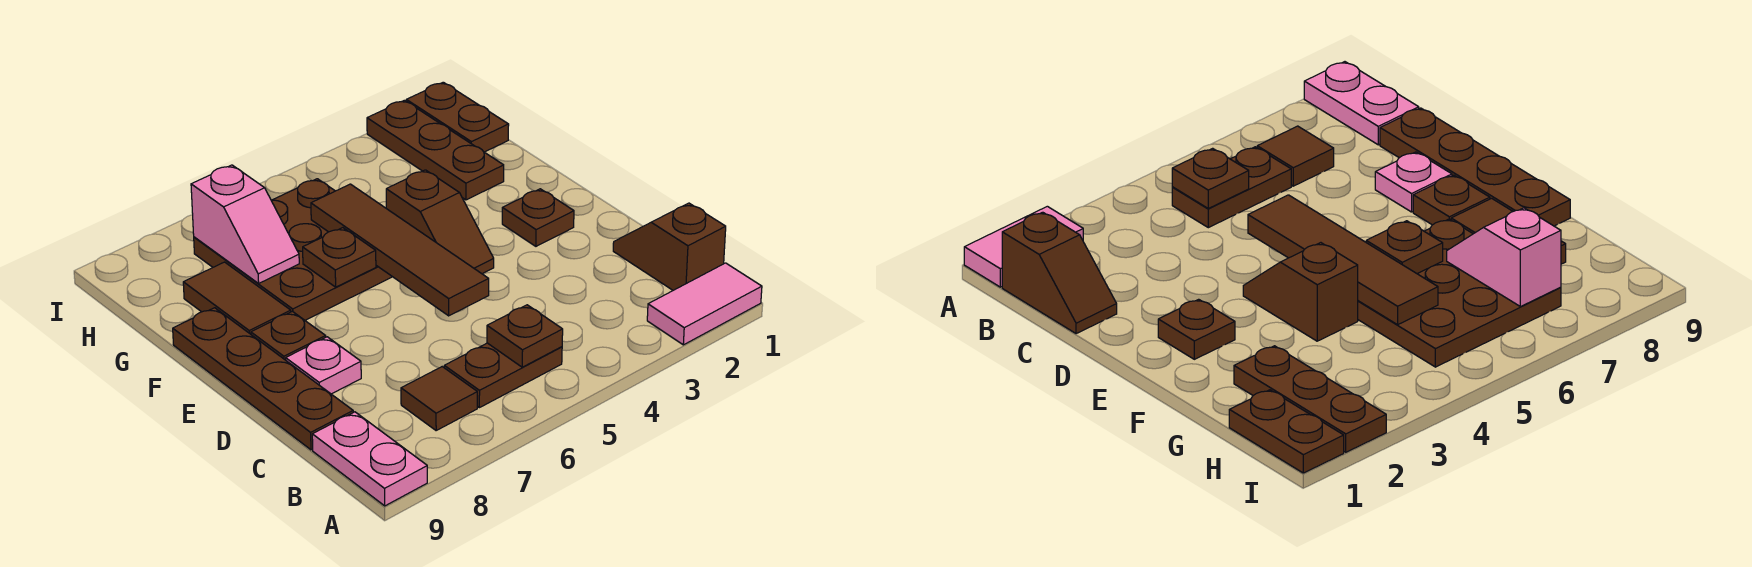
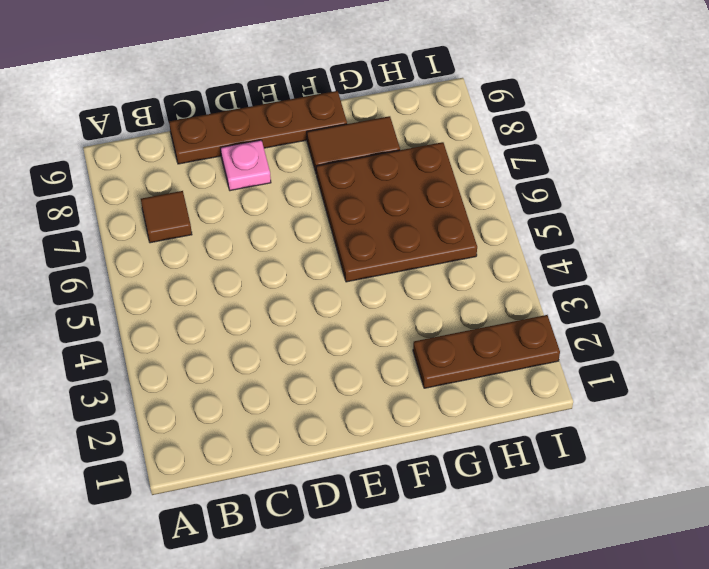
none -> pink tile A1:A2 level 1
none -> pink plate A9:B9 level 1
none -> brown slope B1:C1 level 1 top B

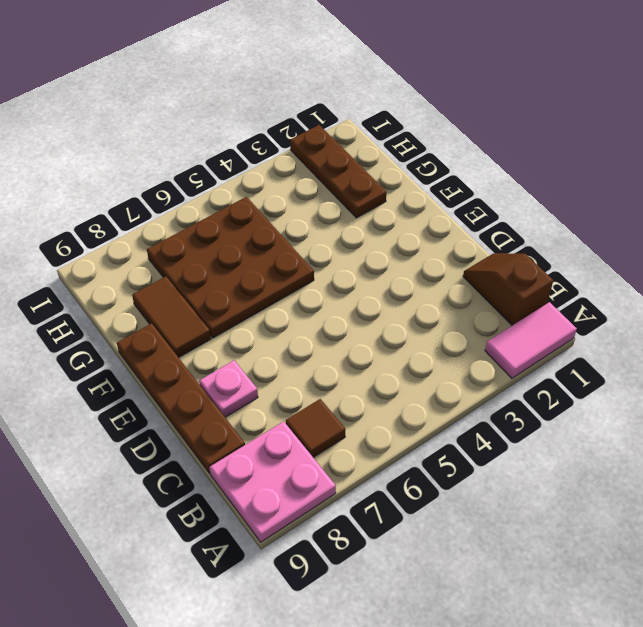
pink plate A8:B9 level 1 -> pink plate A9:B9 level 1
none -> brown plate B5:B6 level 1
none -> brown plate E2 level 1
none -> brown slope E4:F4 level 1 top F

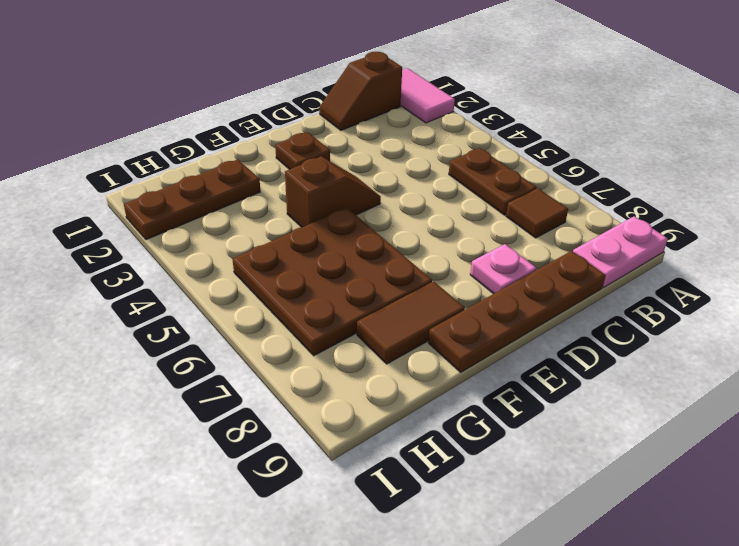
none -> brown plate E8 level 1
none -> brown plate H1:I1 level 1
none -> brown plate B5 level 2

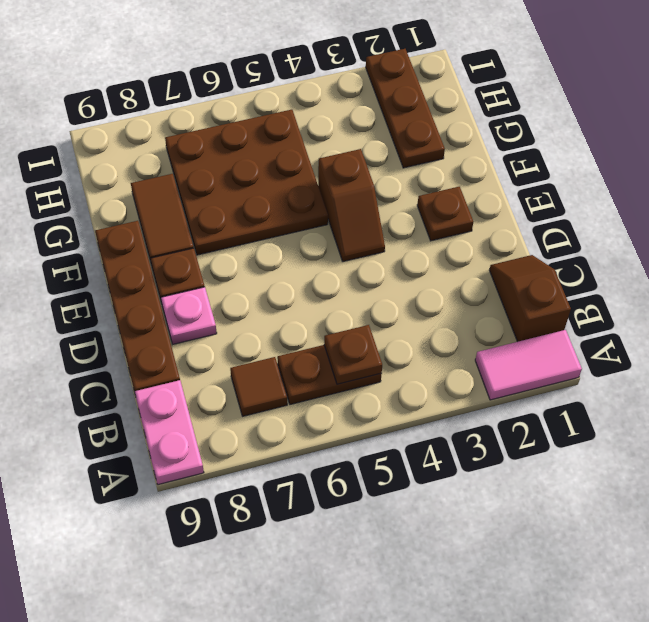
none -> brown plate H1:I1 level 1
none -> brown tile D5:G5 level 2
none -> brown plate F6 level 2

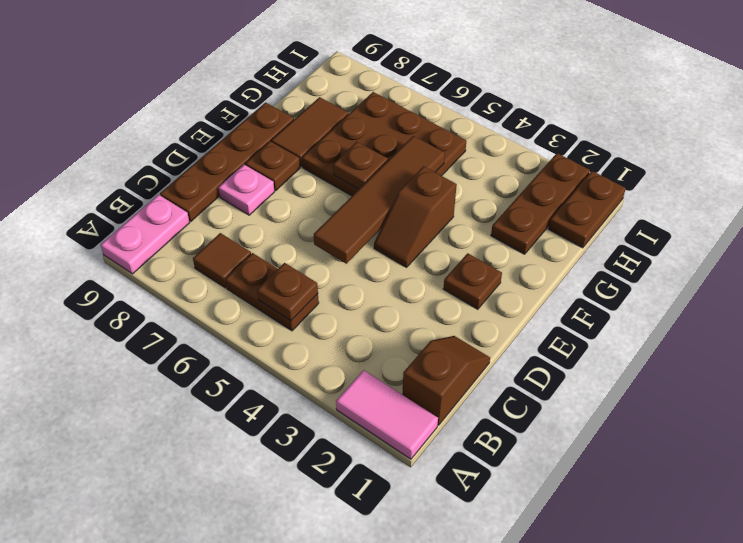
none -> pink slope G7:H7 level 2 top H

